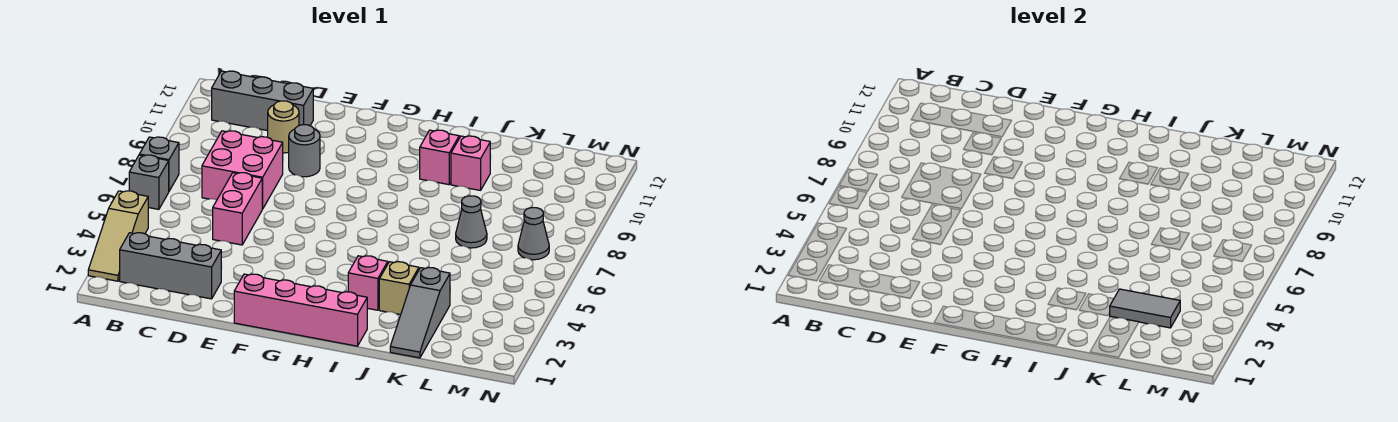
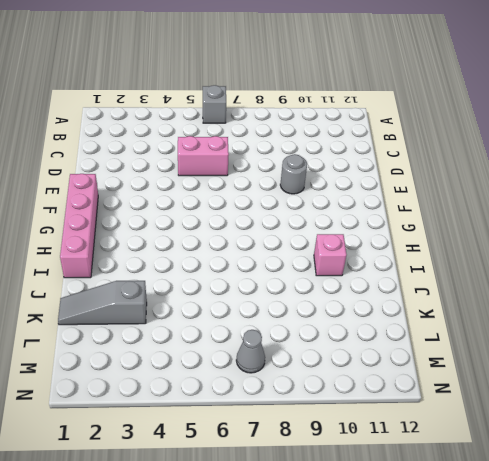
none -> tan slope A2:A4 level 1 top 4
none -> grey brick A7 level 1
none -> grey brick B2:D2 level 1

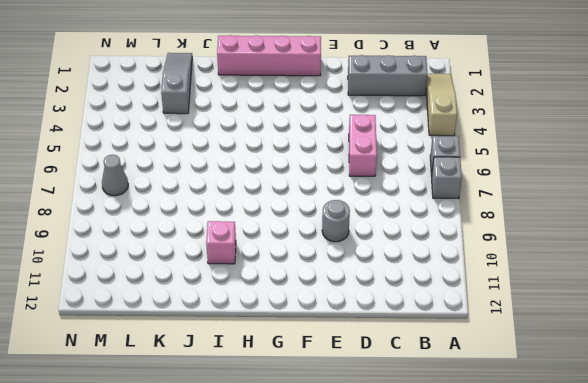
none -> grey brick B11:D11 level 1
none -> pink brick C7:D8 level 1
none -> tan round brick D10 level 1

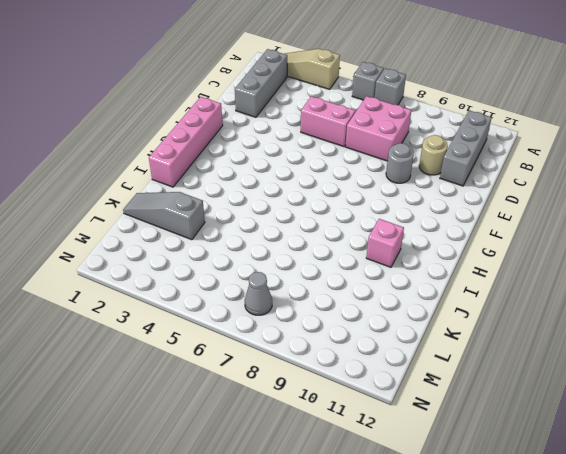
none -> pink brick I3 level 1
none -> tan brick J3 level 1
none -> pink brick J10 level 1

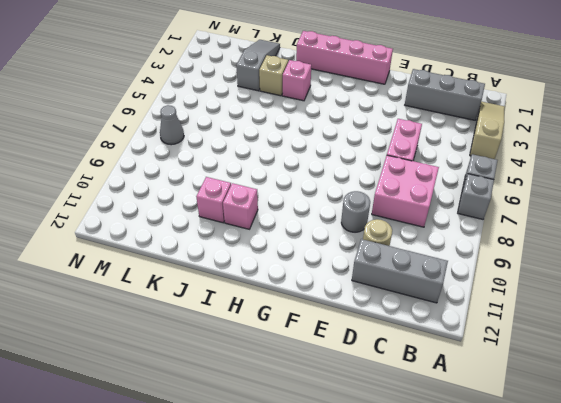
none -> grey cone K7 level 1
none -> grey tile K3:L3 level 2

